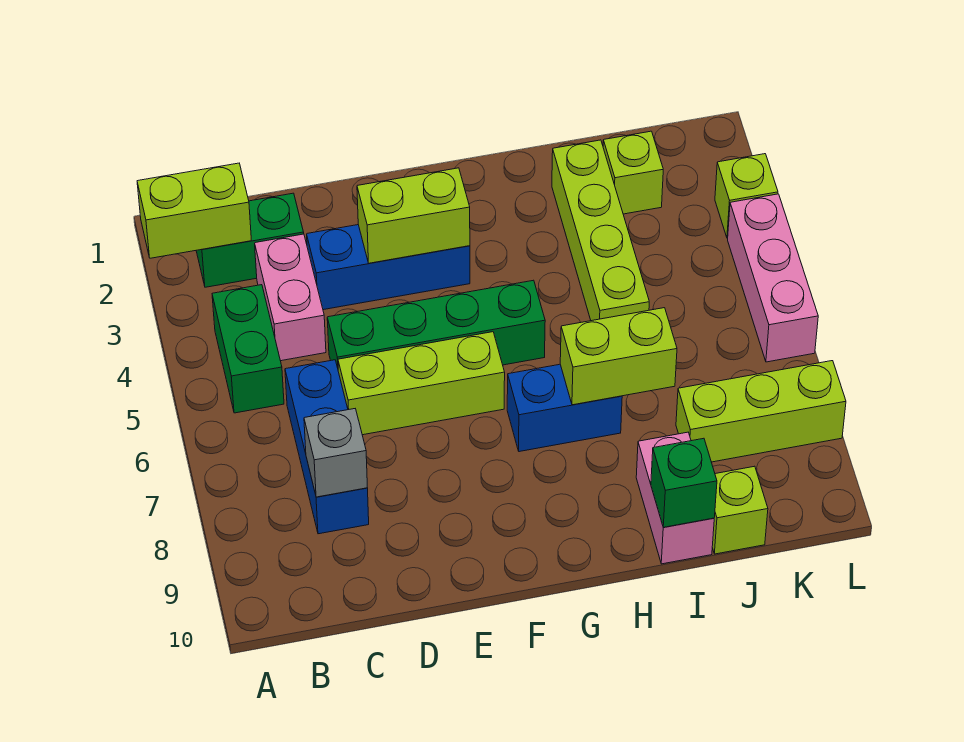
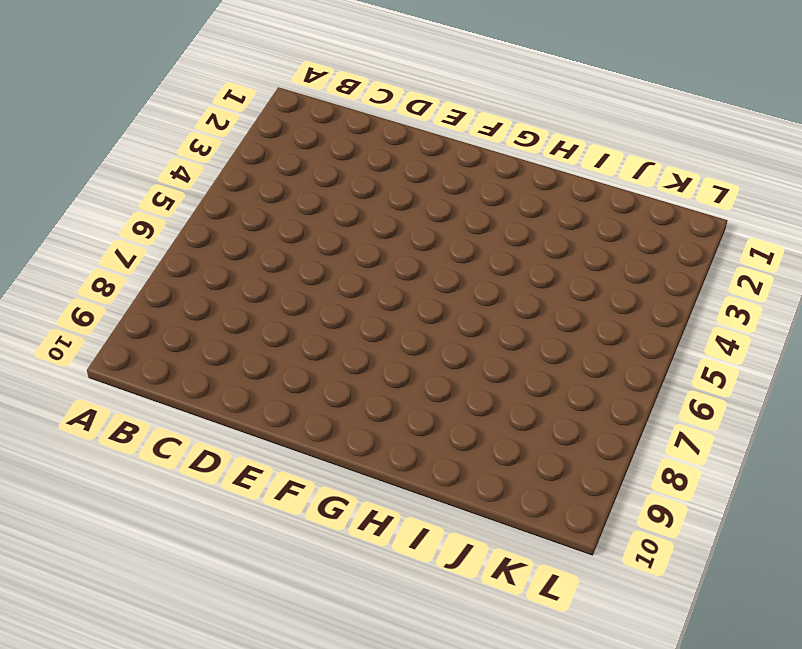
none -> green brick B2:C2 level 1
none -> green brick B4:B5 level 1
none -> pink brick C3:C4 level 1

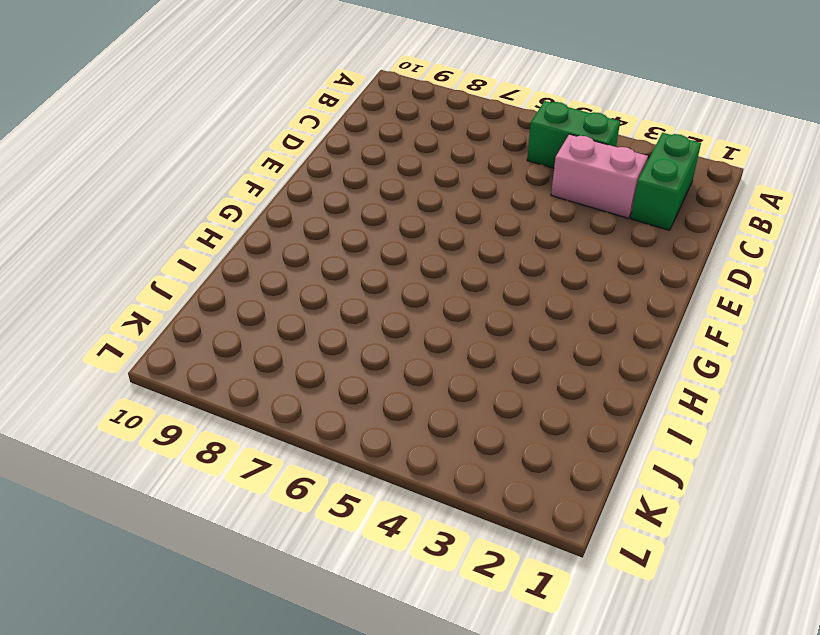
none -> blue brick C6:C8 level 1
none -> blue brick D3:F3 level 1
none -> green brick D5:G5 level 1

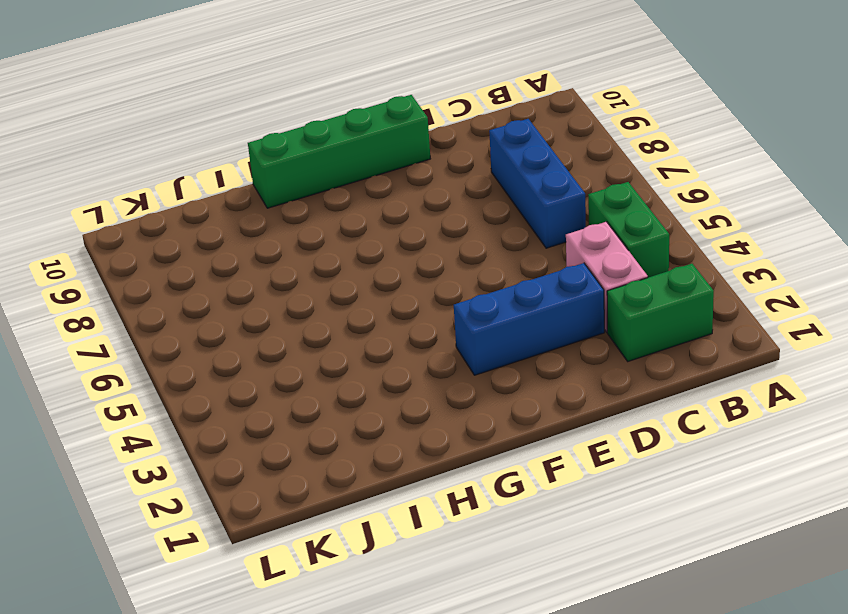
green brick E10:H10 level 1 -> green brick D5:G5 level 1
none -> lime brick D6:F6 level 1
none -> blue brick G7:H7 level 1
none -> lime brick I2:I5 level 1

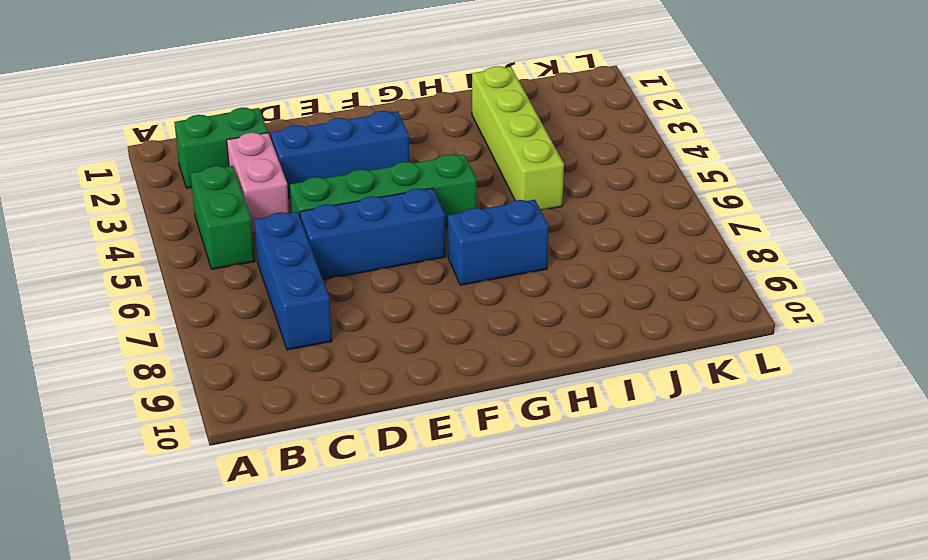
blue brick D6:F6 level 1 -> lime brick D6:F6 level 1
none -> pink brick I9:I10 level 1
none -> lime brick J2 level 1
none -> lime brick J8:L8 level 1

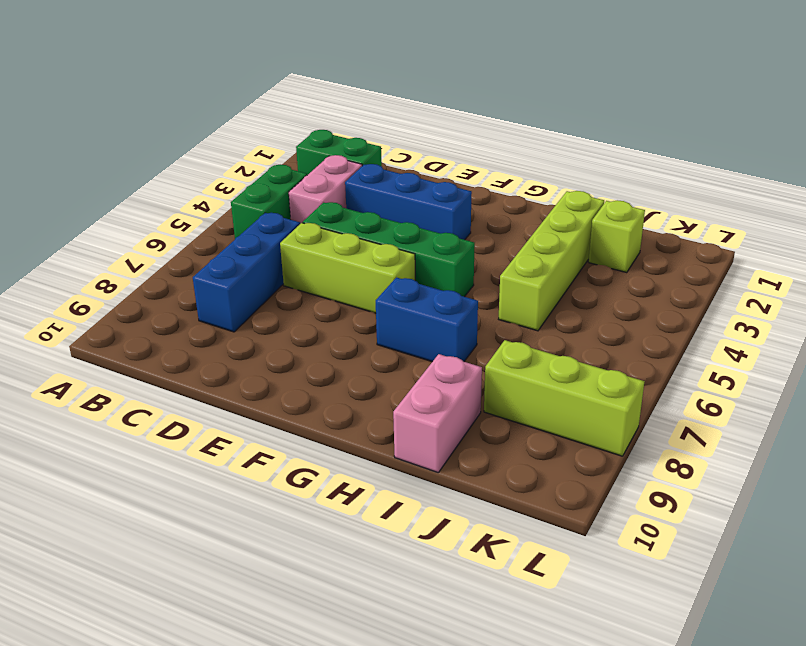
none -> lime brick J10 level 1
none -> lime brick L3 level 1
none -> pink brick L4:L6 level 1

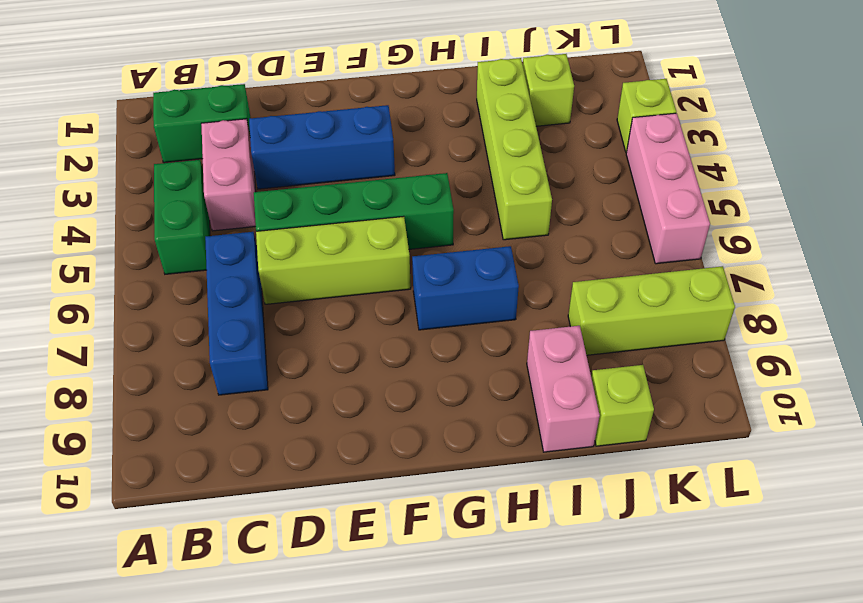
none -> lime brick A2:B2 level 2
none -> grey brick C8 level 2
none -> lime brick E3:F3 level 2

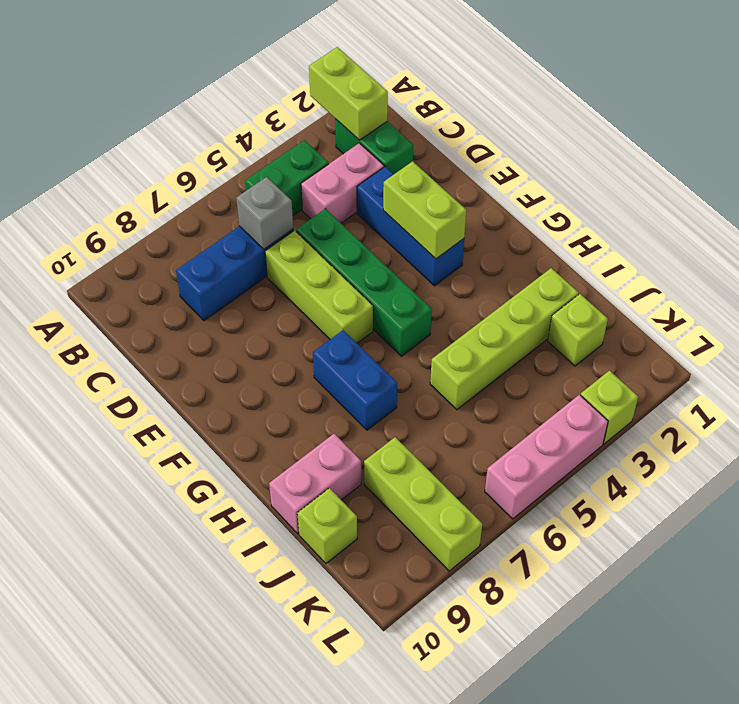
grey brick C6 level 2 -> grey brick C8 level 2
none -> lime brick H7:I7 level 2
none -> green brick I10 level 2

